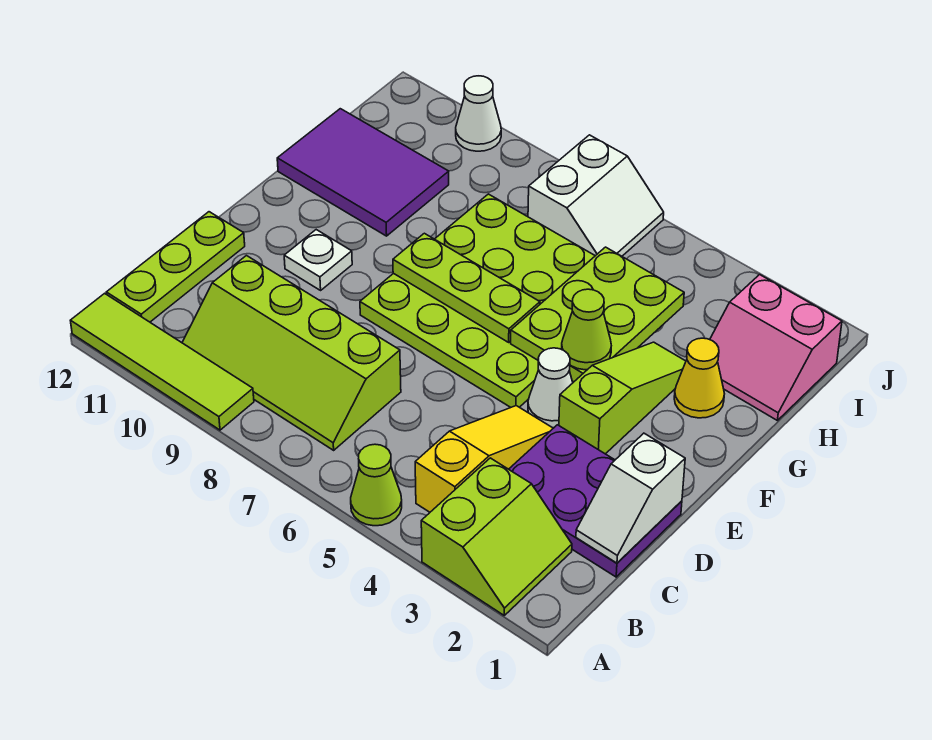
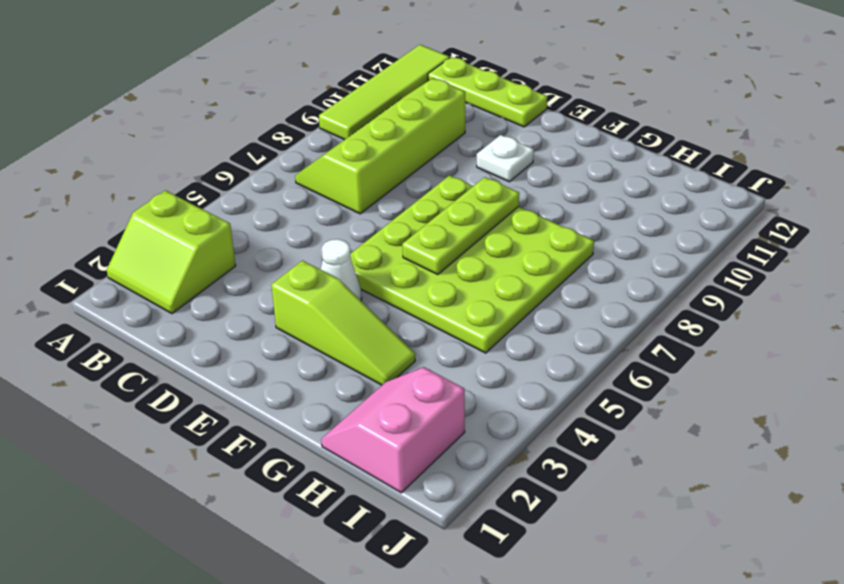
none -> lime cone A5 level 1
none -> yellow slope B4:D4 level 1 top B
none -> purple plate C1:D3 level 1

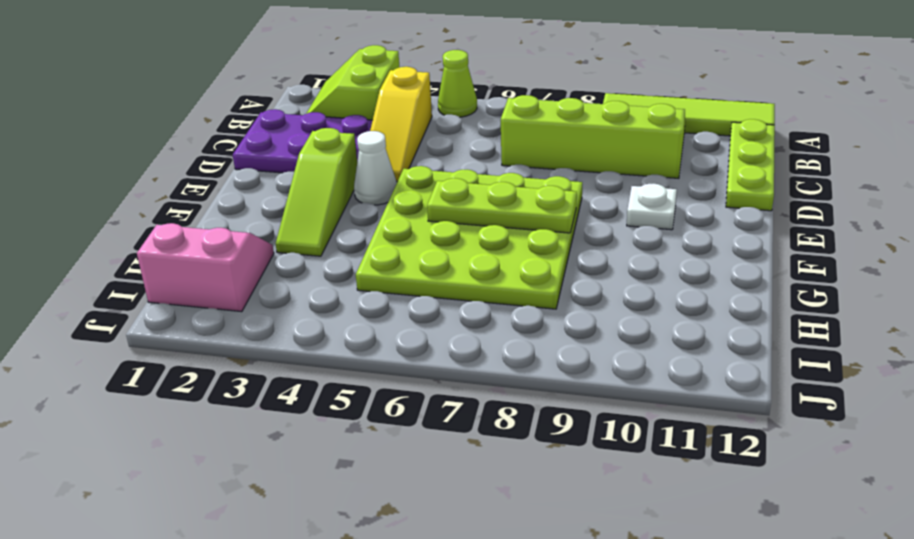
none -> yellow cone G2 level 1
none -> purple tile G10:H12 level 1
none -> white slope I6:J7 level 1 top 7

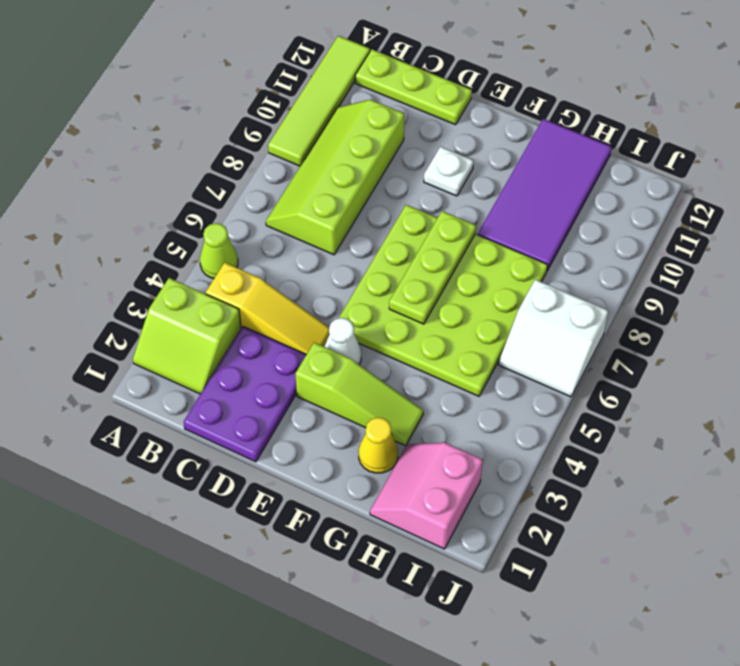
purple tile G9:H12 level 1 -> purple tile G10:H12 level 1
none -> white cone J10 level 1
none -> white slope C1:D1 level 2 top D
none -> lime plate F4:H5 level 2

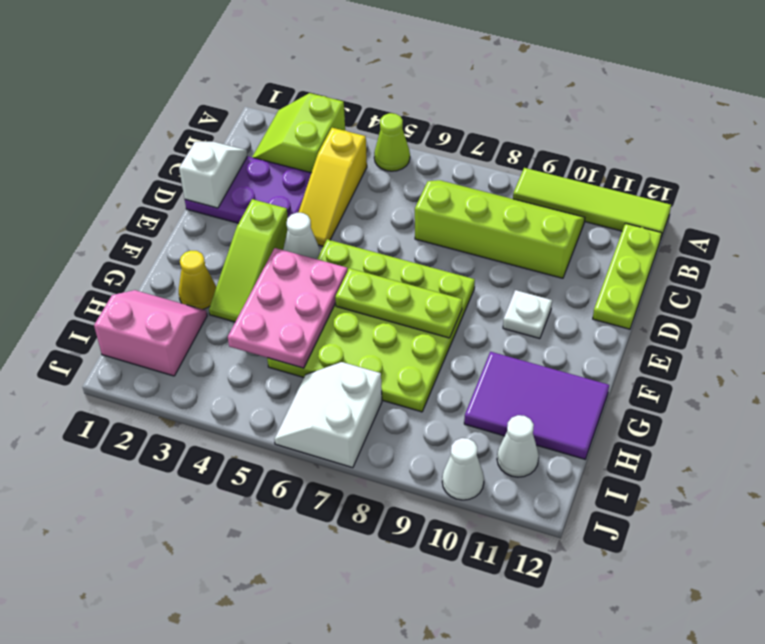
pink plate F4:H5 level 2 -> lime plate F4:H5 level 2
white cone I11 level 1 -> none
none -> lime cone F4 level 3

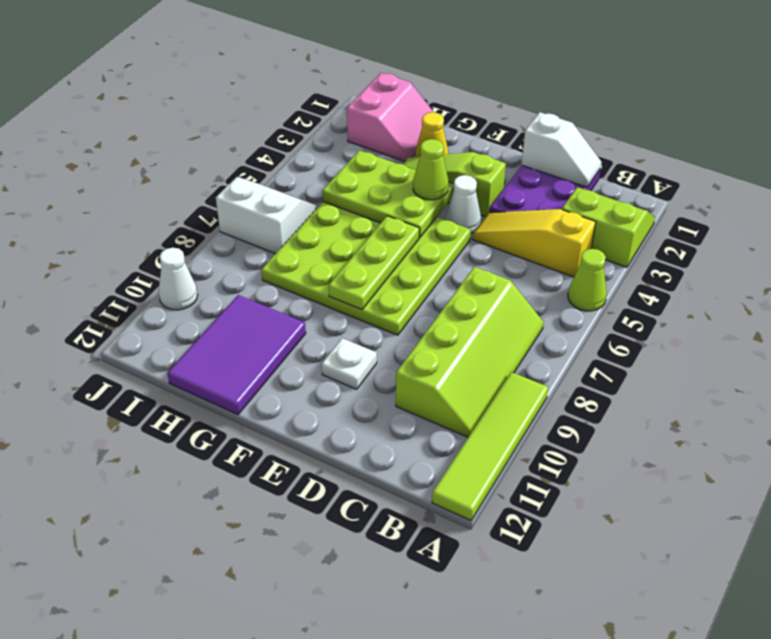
none -> lime plate B12:D12 level 1

